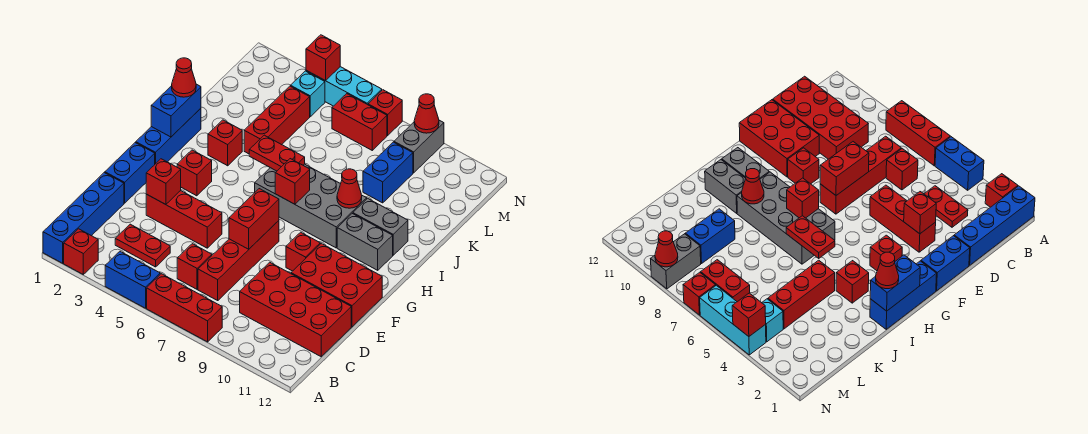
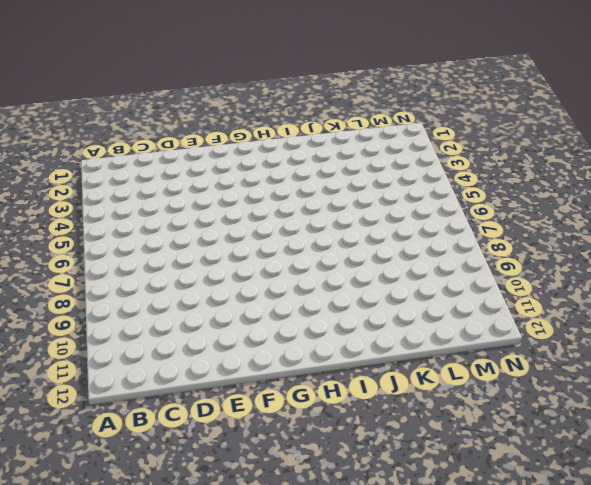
none -> blue brick A1:D1 level 1
none -> red brick A2 level 1
none -> blue brick A4:A5 level 1
none -> red brick A6:A8 level 1

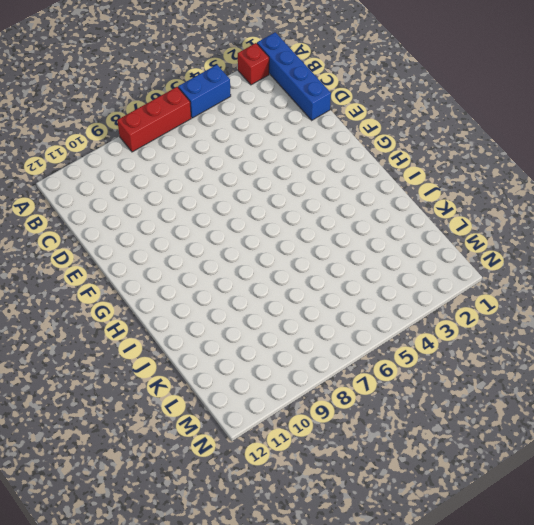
none -> red plate C3:C4 level 1
none -> red brick C6 level 1
none -> red brick C7:F7 level 1
none -> red brick C9:D12 level 1

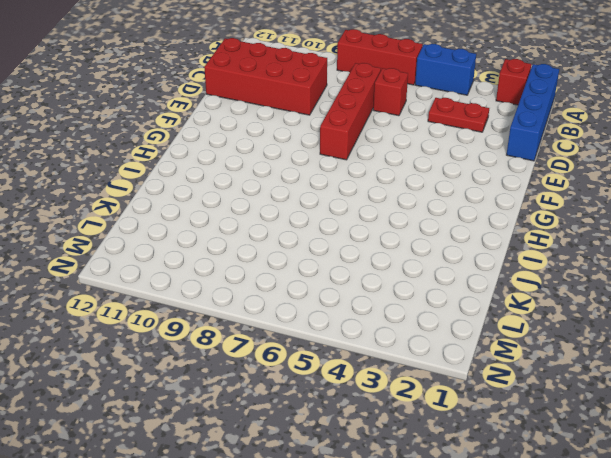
none -> blue brick E1:F1 level 1
none -> red brick E3:E5 level 1
none -> red brick E10:F12 level 1
none -> red brick F9 level 1

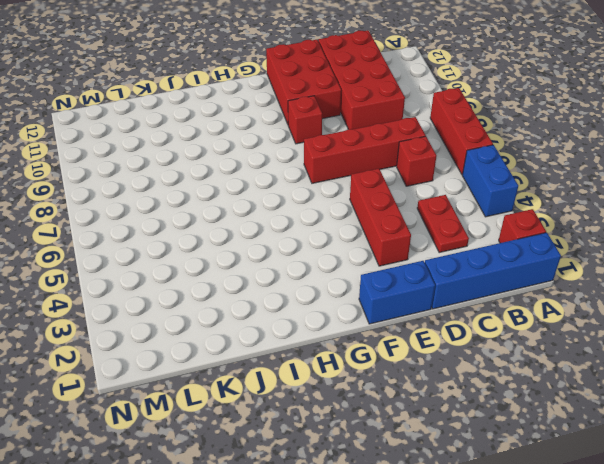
none -> blue brick G1:I1 level 1
none -> red brick G3 level 1
none -> grey brick H6:I9 level 1
none -> grey brick H10:H11 level 1

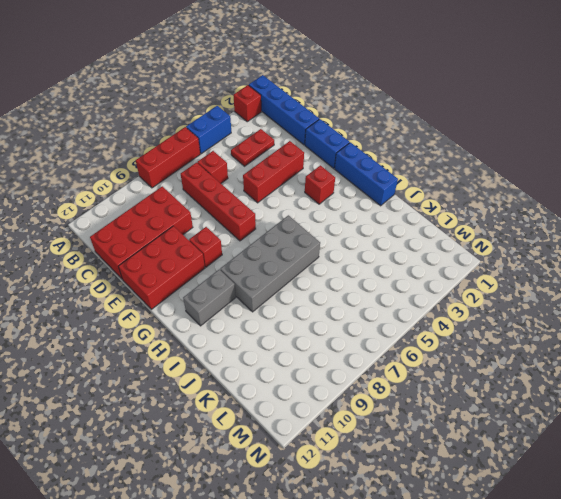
none -> red brick I3 level 1
none -> grey brick I10:I11 level 1
none -> red brick J4:L4 level 1
none -> blue brick K9:L9 level 1

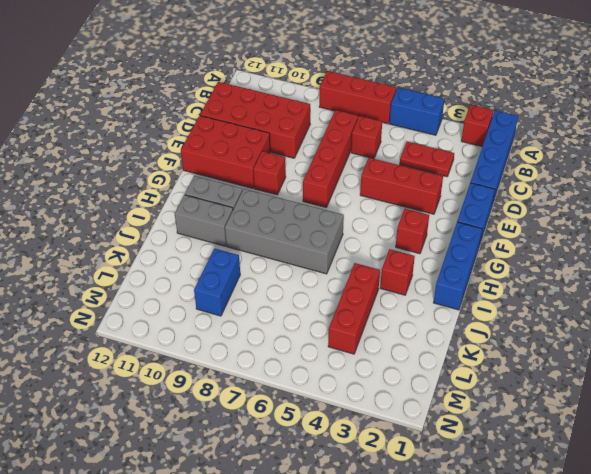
none -> cyan brick M4 level 1
none -> red brick M6:M7 level 1
none -> grey brick M9:N9 level 1
none -> cyan brick N4:N6 level 1

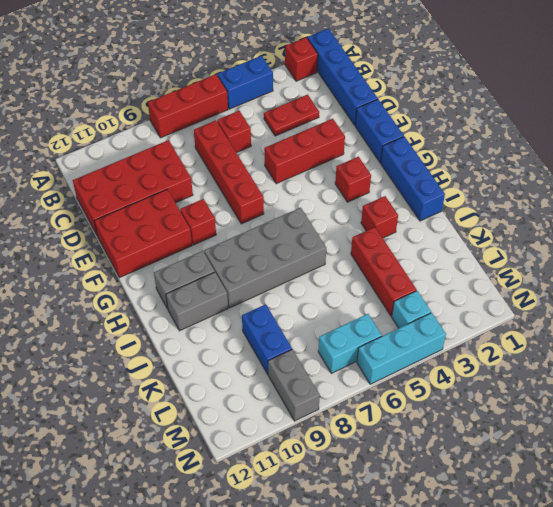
cyan brick M6:M7 level 1 -> red brick M6:M7 level 1
none -> red brick N7 level 1
none -> red brick E3 level 2
none -> red brick E7:F7 level 2
none -> blue brick H1:I1 level 2

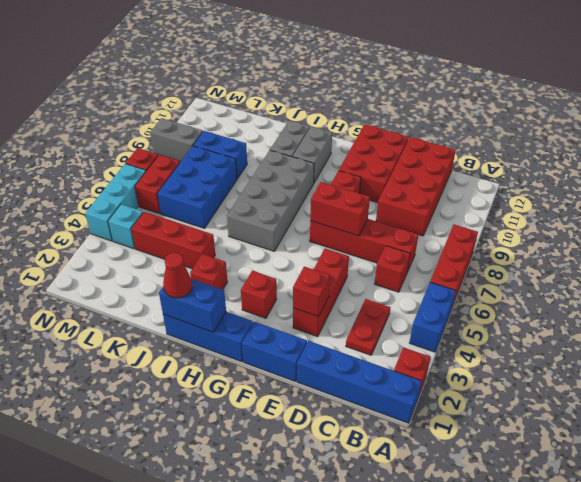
blue brick K6:L8 level 1 -> none
none -> red brick H7 level 2
none -> red plate I5:I6 level 2
none -> red cone I9 level 2
none -> red brick N4 level 2

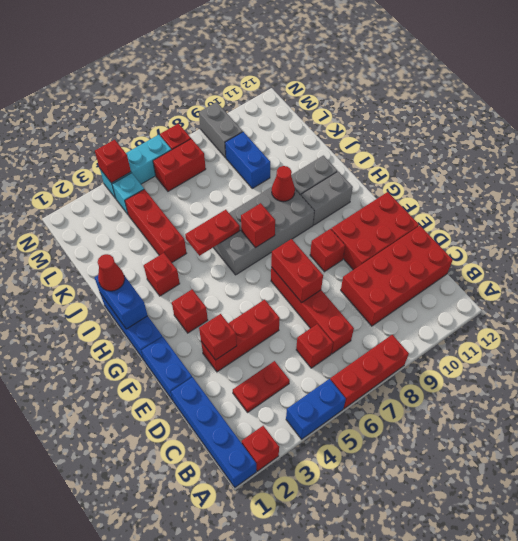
none -> red cone N9 level 2

